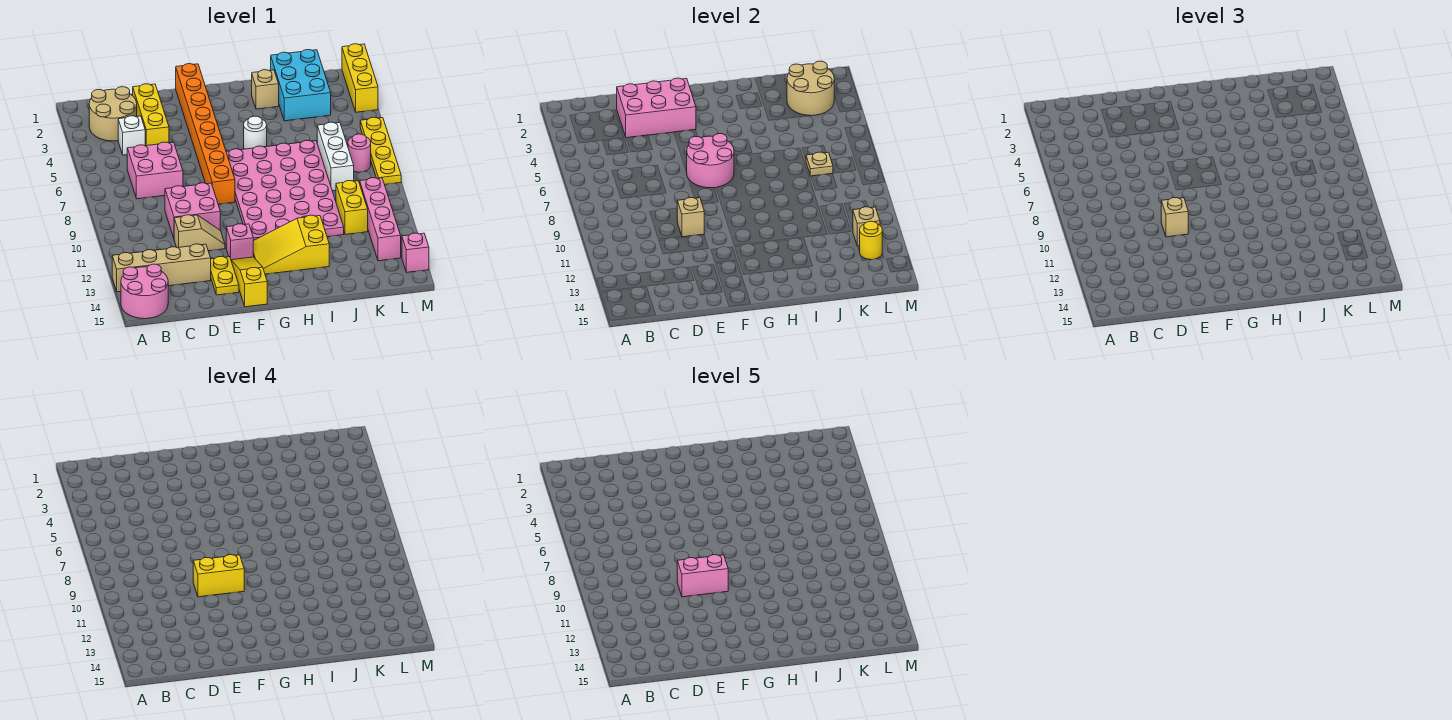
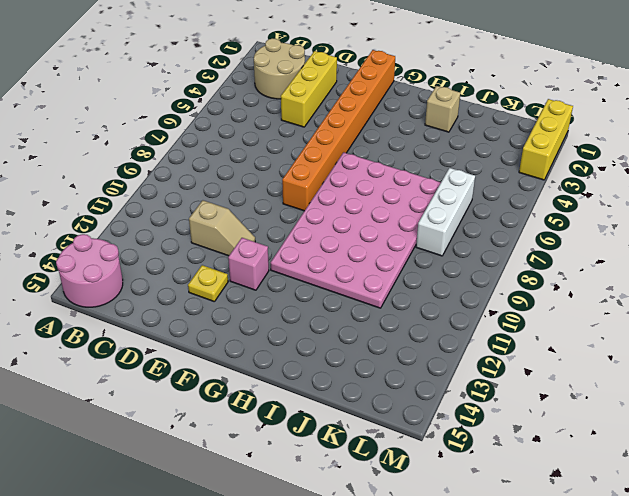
yellow plate E13 level 1 -> yellow plate E13:E14 level 1
none -> tan brick A13:D13 level 1
none -> white brick C4 level 1
none -> pink brick C6:D7 level 1
none -> pink brick D9:E10 level 1

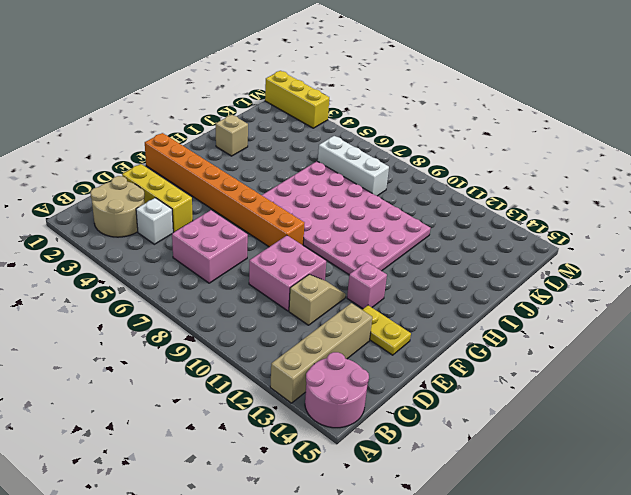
none -> yellow slope F13:F15 level 1 top 15
none -> yellow slope G12:I13 level 1 top I
none -> white round brick H5 level 1
none -> cyan brick J1:K3 level 1

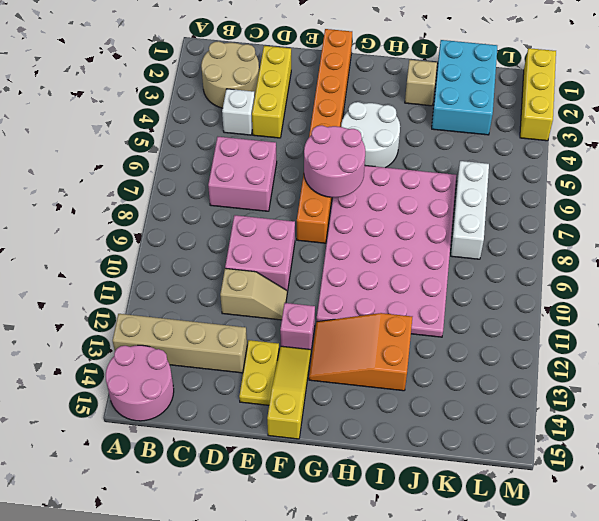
white round brick G4:H5 level 1 -> white round brick H5 level 1
orange slope G12:I13 level 1 top I -> yellow slope G12:I13 level 1 top I
none -> yellow brick K10:K11 level 1
none -> pink round brick L7 level 1
none -> pink brick L10:L13 level 1
none -> yellow plate M5:M8 level 1

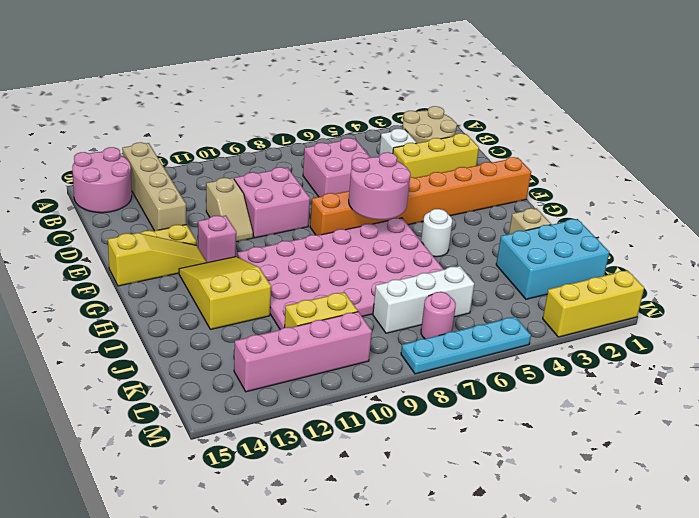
cyan plate M5:M8 level 1 -> yellow plate M5:M8 level 1
none -> pink brick M14 level 1
none -> pink brick D2:F3 level 2
none -> tan brick E10 level 2
none -> tan round brick K2:L3 level 2

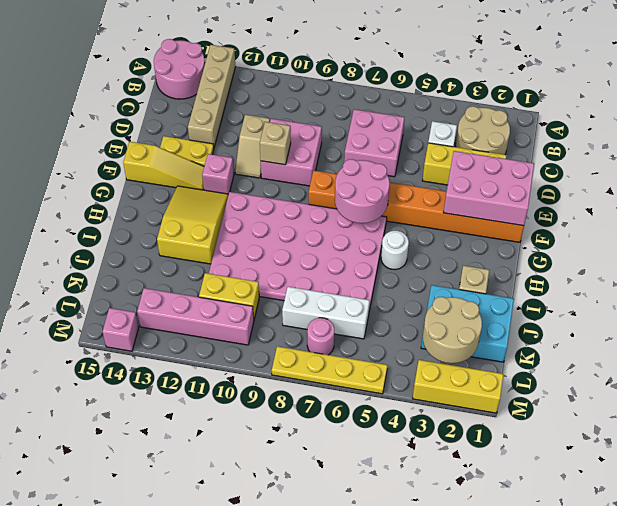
pink brick E1:F3 level 2 -> pink brick D2:F3 level 2
none -> tan plate K7 level 2
none -> tan brick L12 level 2
none -> yellow round brick L13 level 2
none -> tan brick E10 level 3

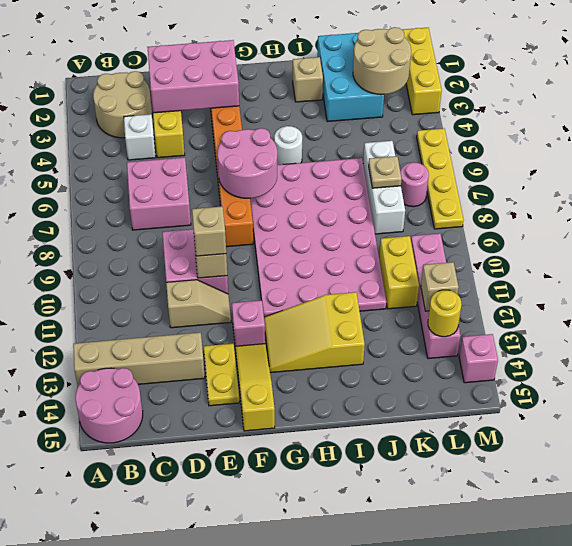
none -> yellow brick E10:F10 level 4
none -> pink brick E10:F10 level 5

